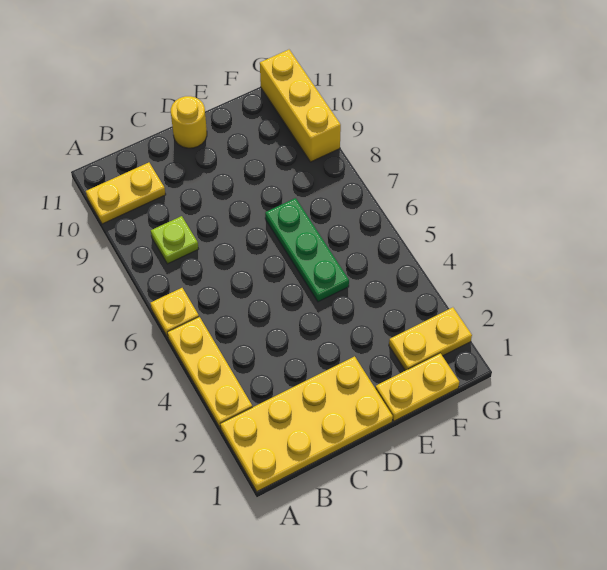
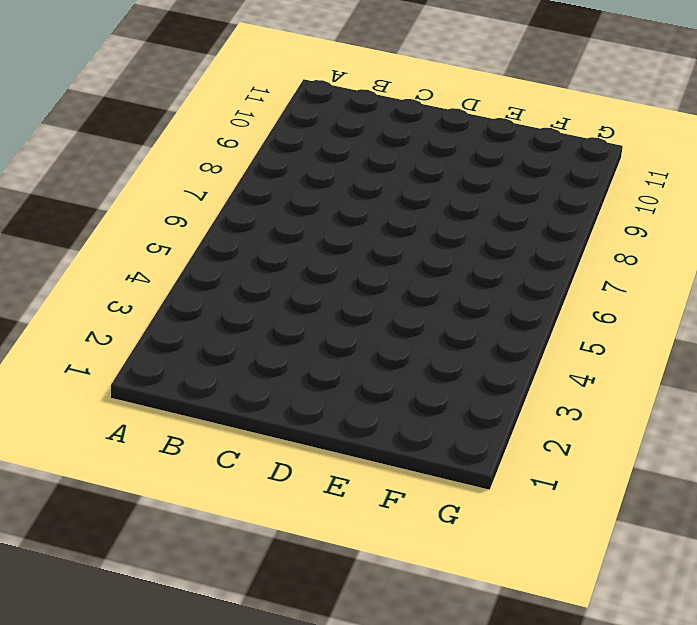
none -> yellow plate A1:D2 level 1
none -> yellow plate A3:A5 level 1

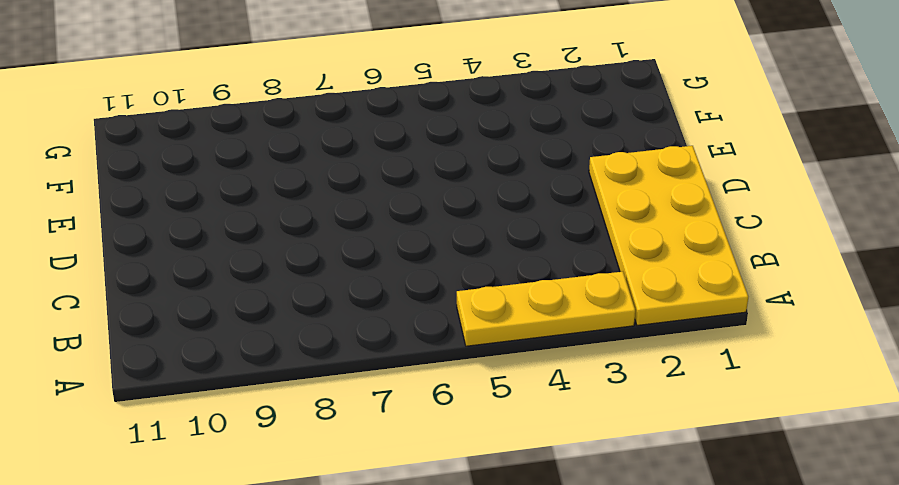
none -> yellow plate A6 level 1
none -> yellow plate A10:B10 level 1

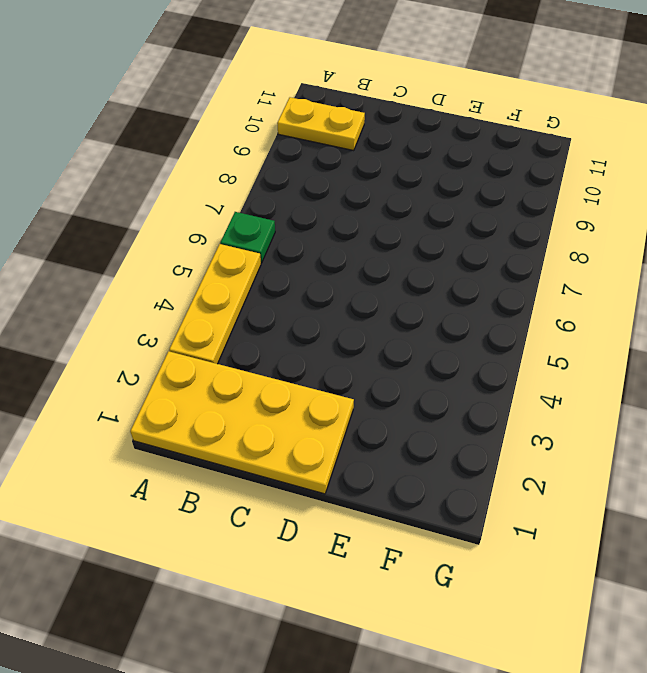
green plate A6 level 1 -> yellow plate A6 level 1
none -> lime plate B8 level 1
none -> yellow round brick D11 level 1

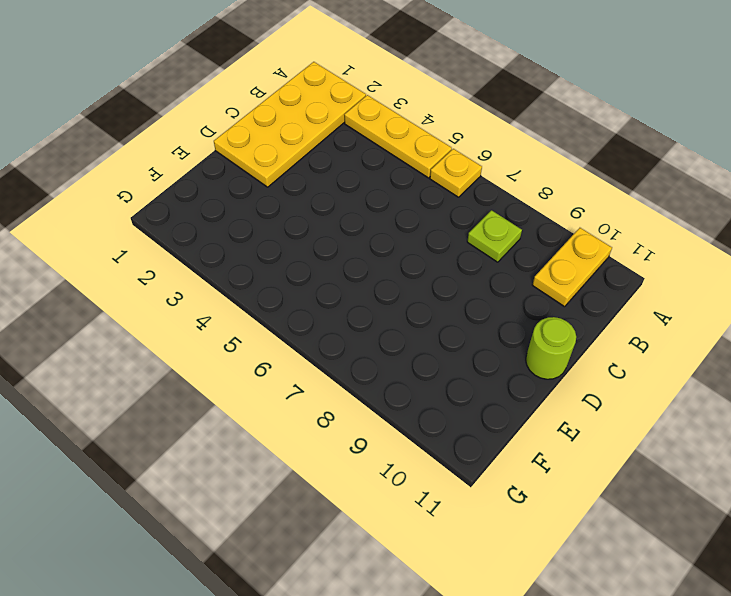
lime round brick D11 level 1 -> yellow round brick D11 level 1
none -> yellow plate E1:F1 level 1
none -> green plate E5:E7 level 1

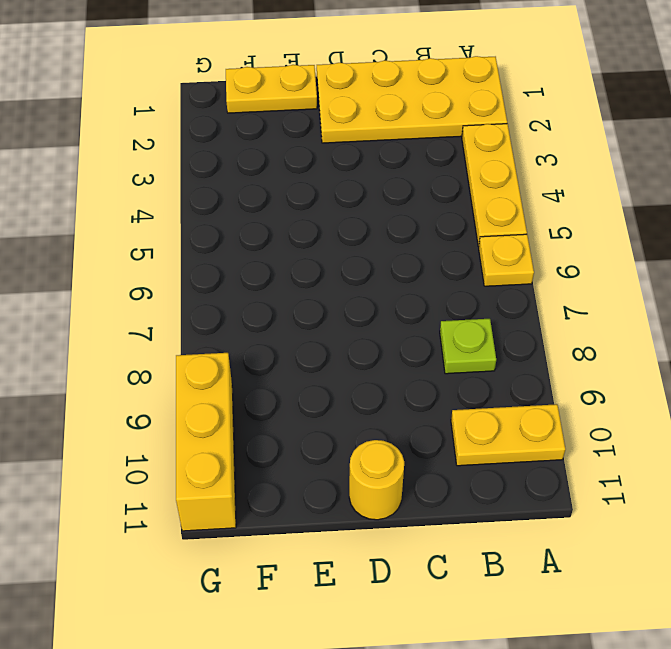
none -> green plate E5:E7 level 1
none -> yellow plate F2:G2 level 1

